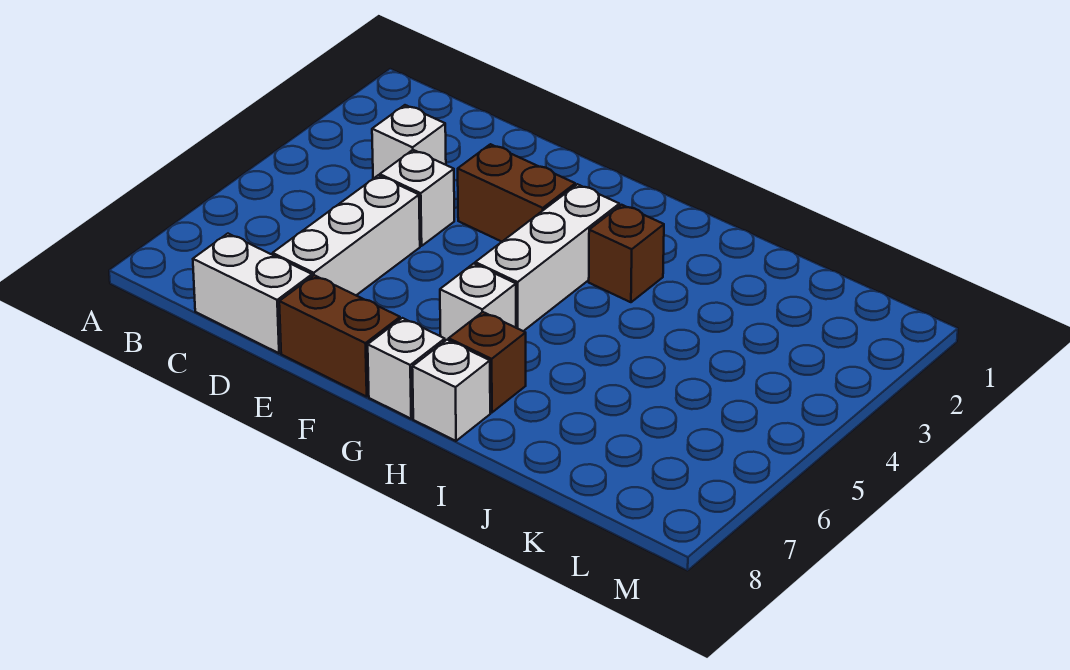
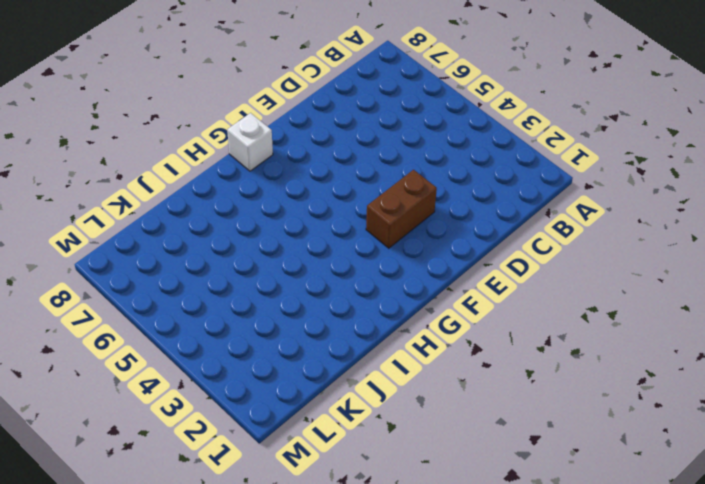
none -> white brick C3 level 1
none -> white brick C8:D8 level 1
none -> white brick D4 level 1

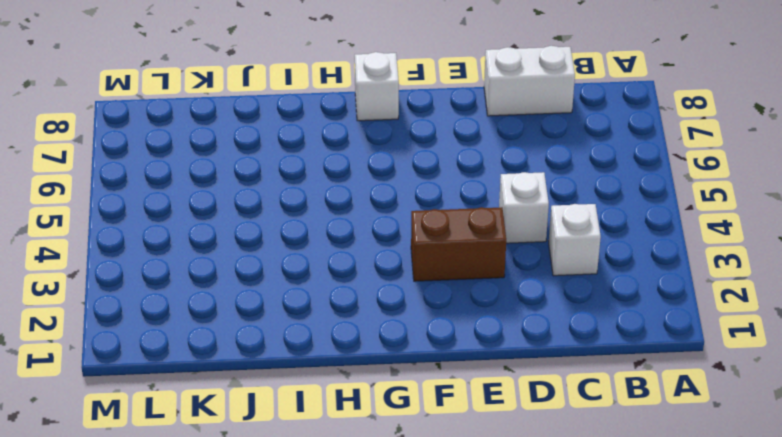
none -> white brick D5:D7 level 1
none -> brown brick E8:F8 level 1
none -> white brick G3:G5 level 1

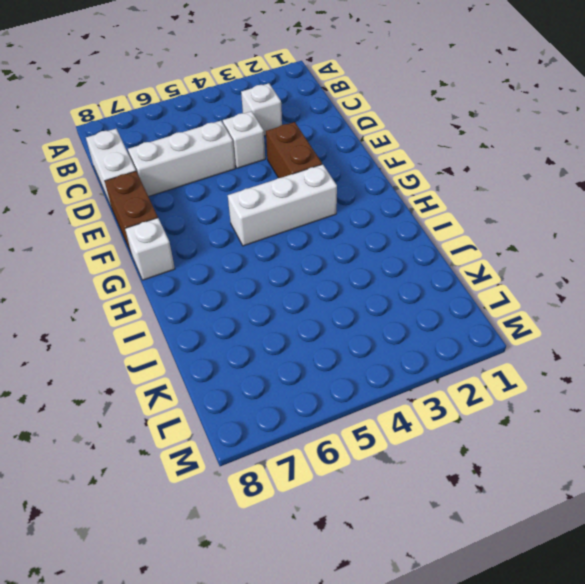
none -> white brick G6 level 1
none -> brown brick H3 level 1
none -> brown brick H7 level 1

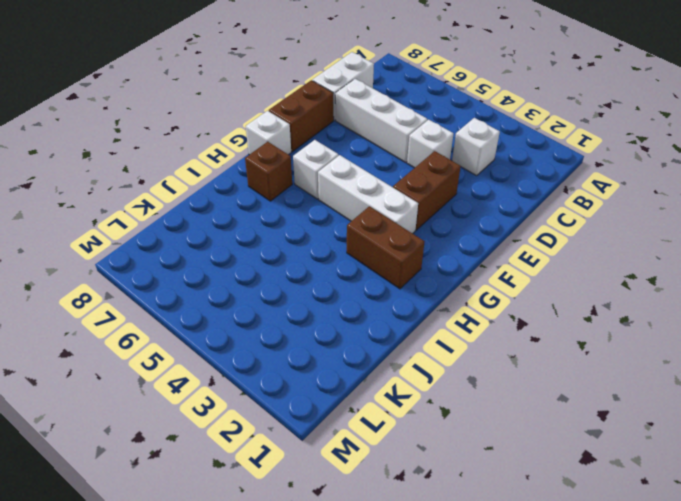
brown brick H2:H3 level 1 -> brown brick H3 level 1
none -> white brick H8 level 1

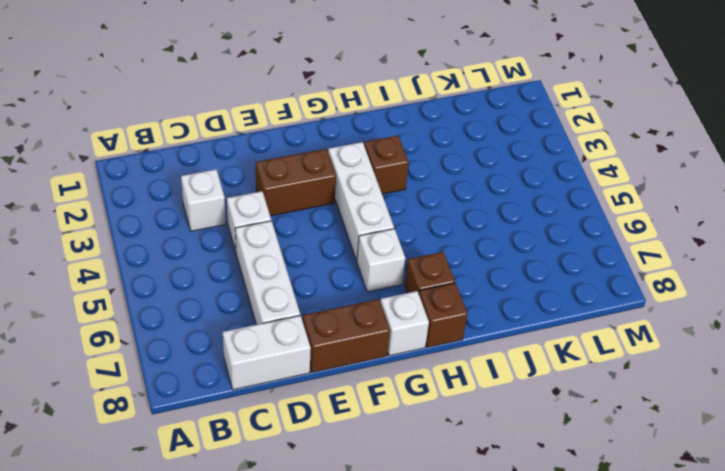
brown brick H8 level 1 -> white brick H8 level 1

